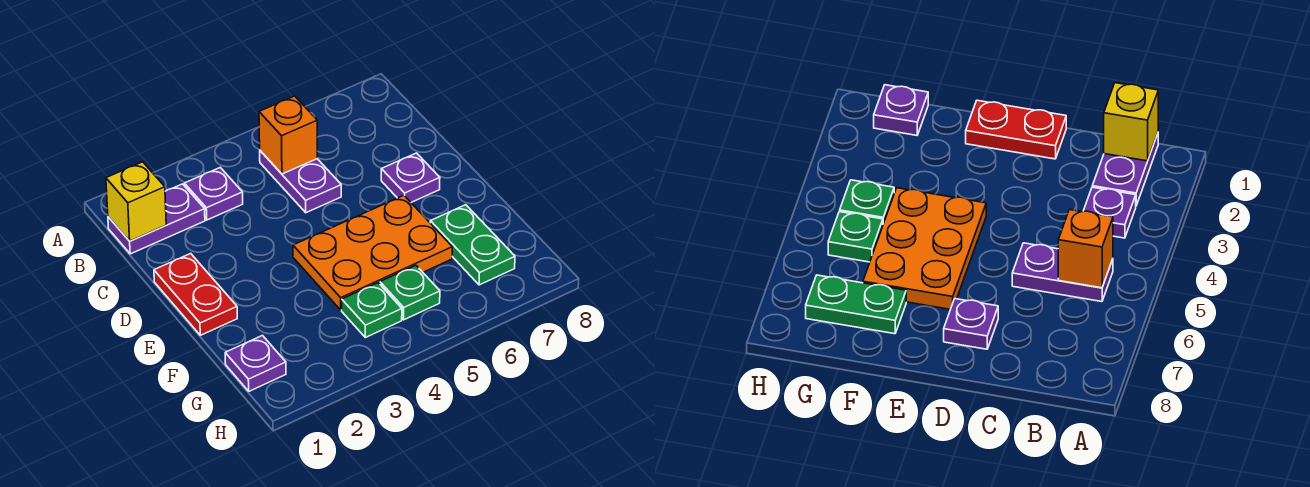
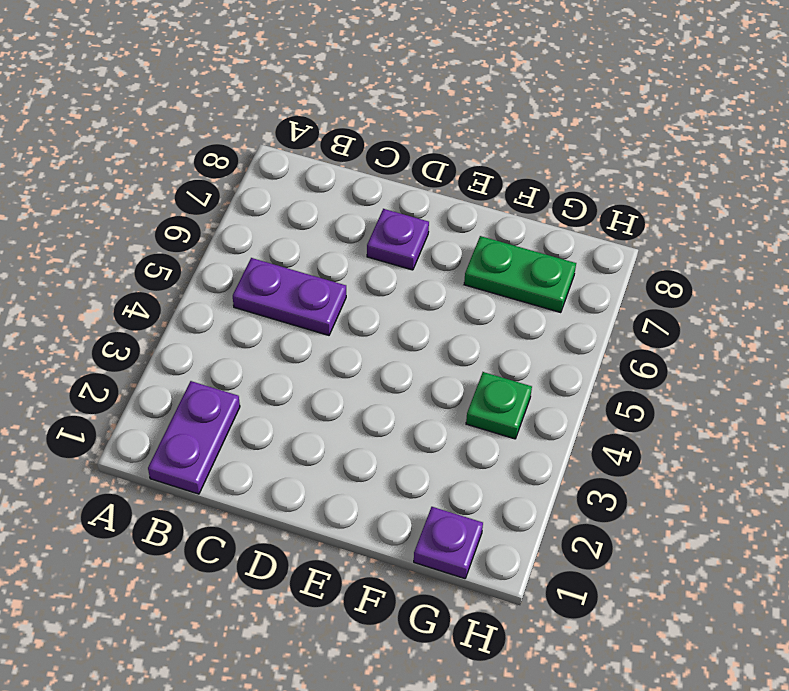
none -> purple plate B3 level 1
none -> red plate D1:E1 level 1
none -> orange plate E4:F6 level 1

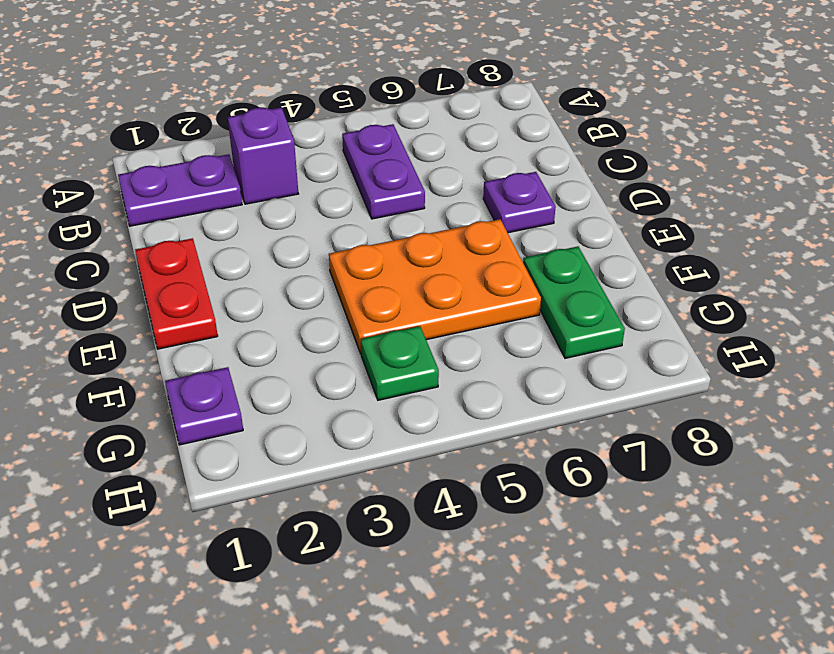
purple brick B3 level 1 -> purple plate B3 level 1
none -> green plate G5 level 1
none -> yellow brick B1 level 2
none -> orange brick B5 level 2

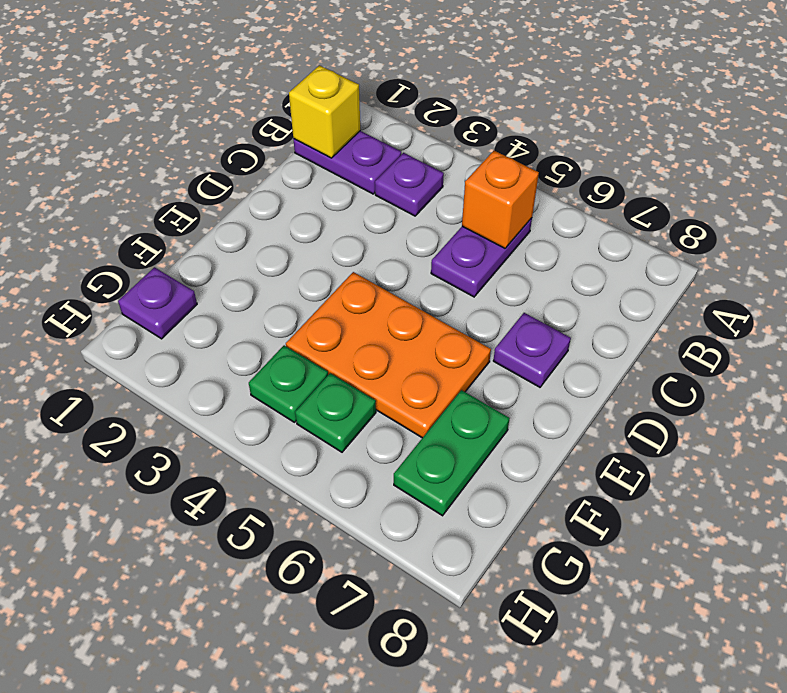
none -> red plate D1:E1 level 1

